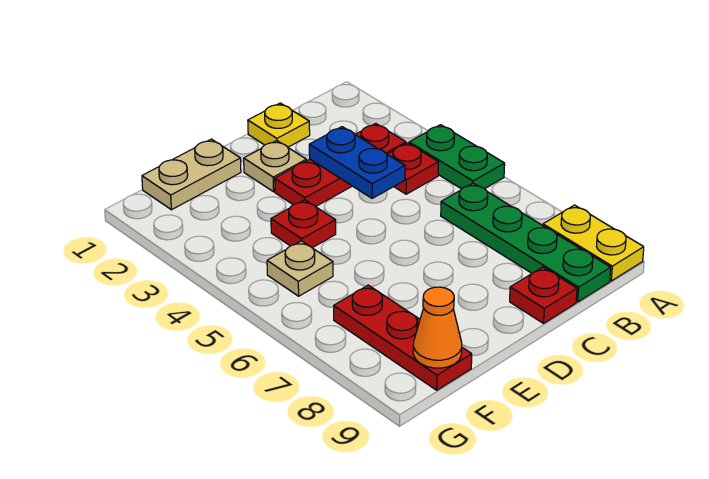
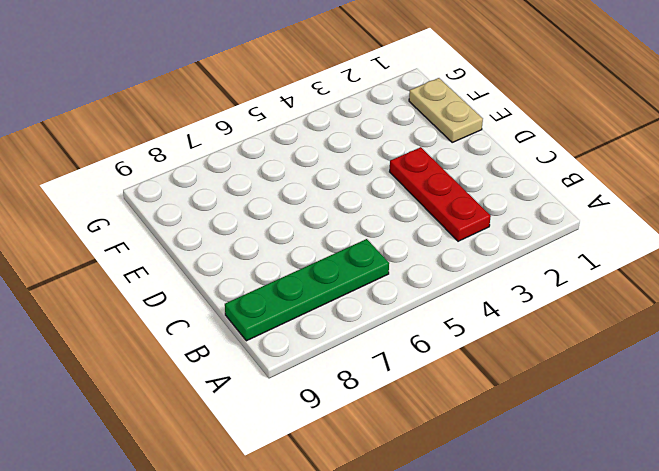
none -> green plate A4:A5 level 1
none -> yellow plate A8:A9 level 1
none -> red plate B4 level 1

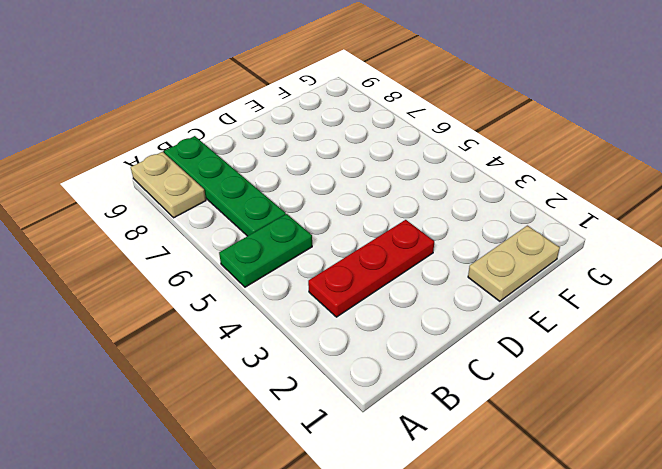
green plate A5:B5 level 1 -> green plate A4:A5 level 1
tan plate A8:A9 level 1 -> yellow plate A8:A9 level 1
none -> red plate B4 level 1
none -> yellow plate C1 level 1
none -> red plate C9 level 1

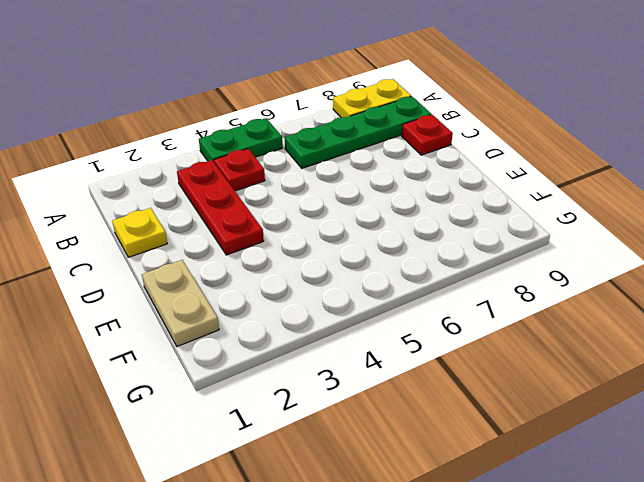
none -> tan plate D2 level 1
none -> red plate E4 level 1
none -> tan plate F5 level 1

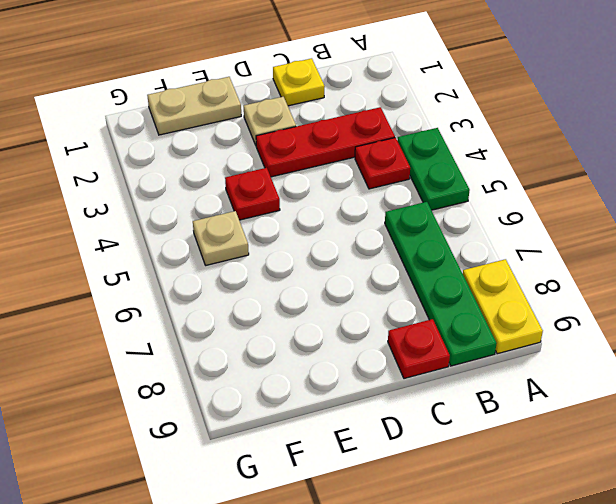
none -> red plate F7:F9 level 1
none -> blue plate C3:C4 level 2
none -> orange cone F9 level 2

